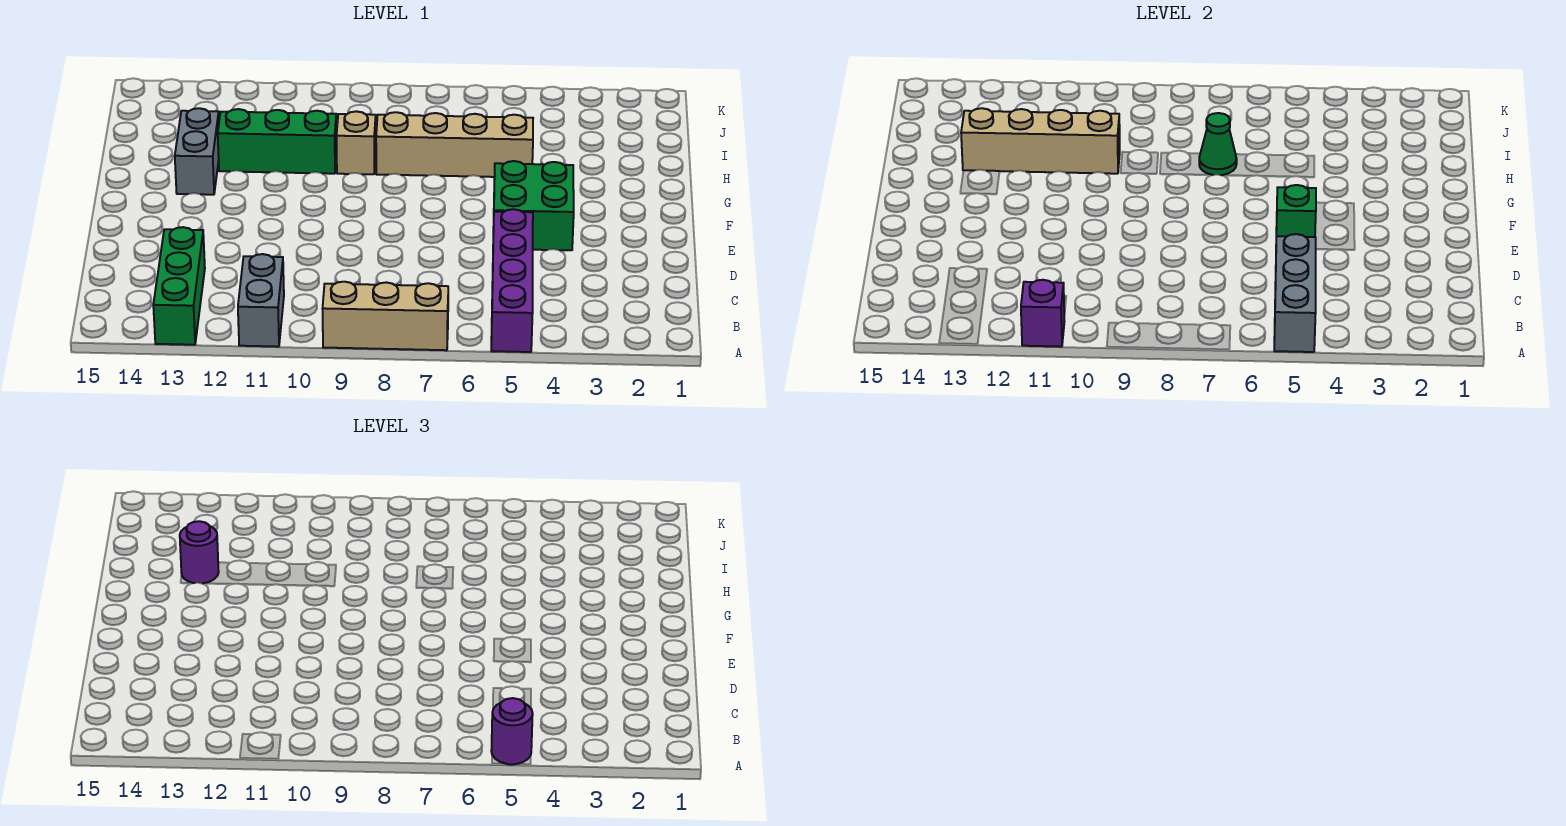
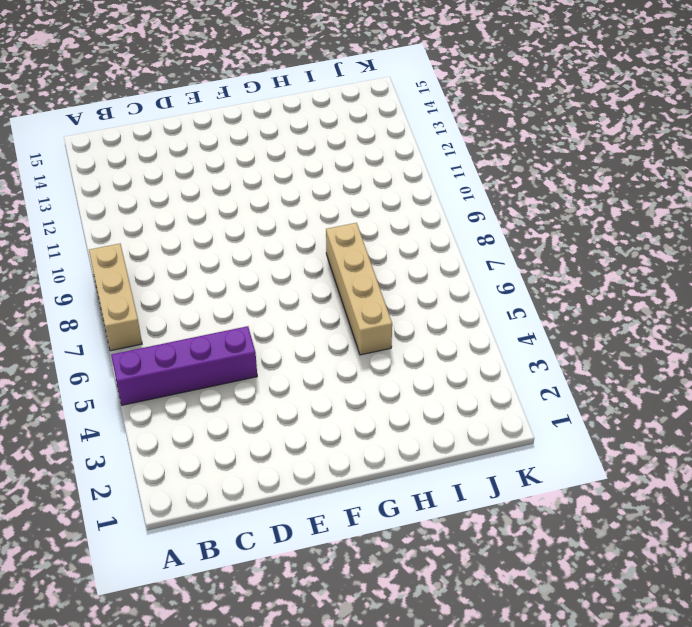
none -> grey brick A11:B11 level 1
none -> green brick A13:C13 level 1
none -> green brick E4:F5 level 1

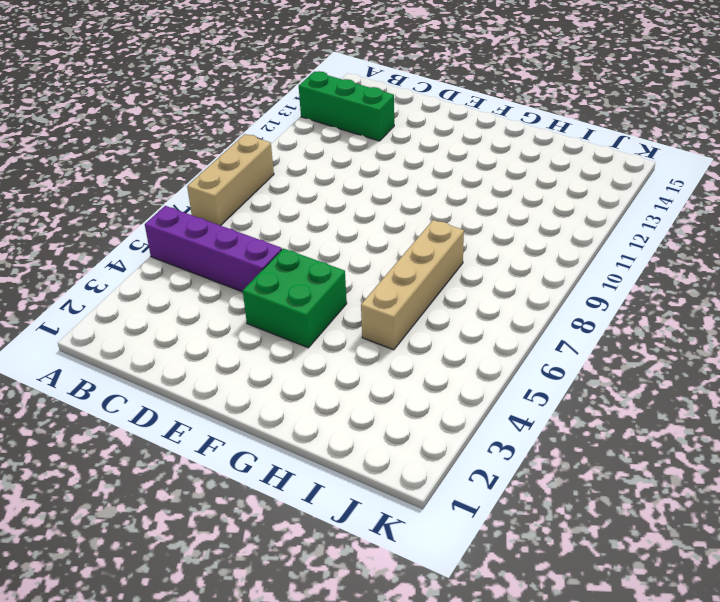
none -> grey brick A11:B11 level 1
none -> grey brick G13:H13 level 1
none -> tan brick H9 level 1

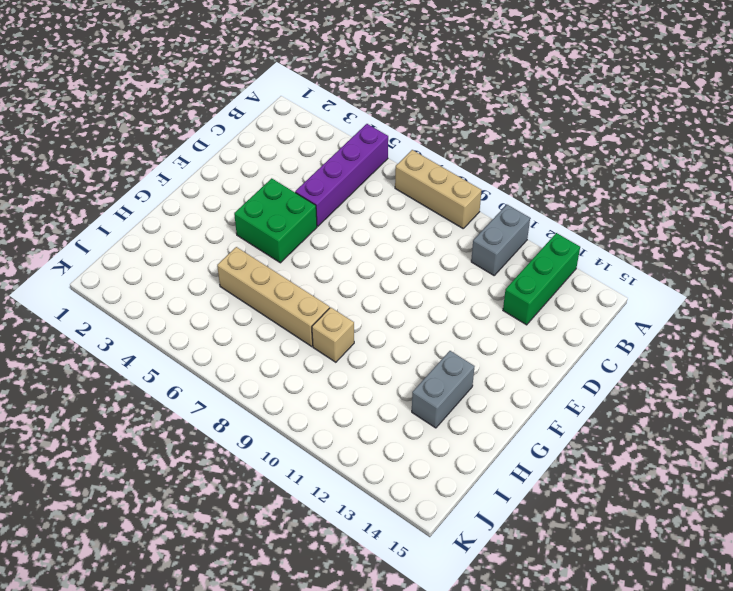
none -> green brick H10:H12 level 1
none -> grey brick A5:C5 level 2
none -> purple brick A11 level 2

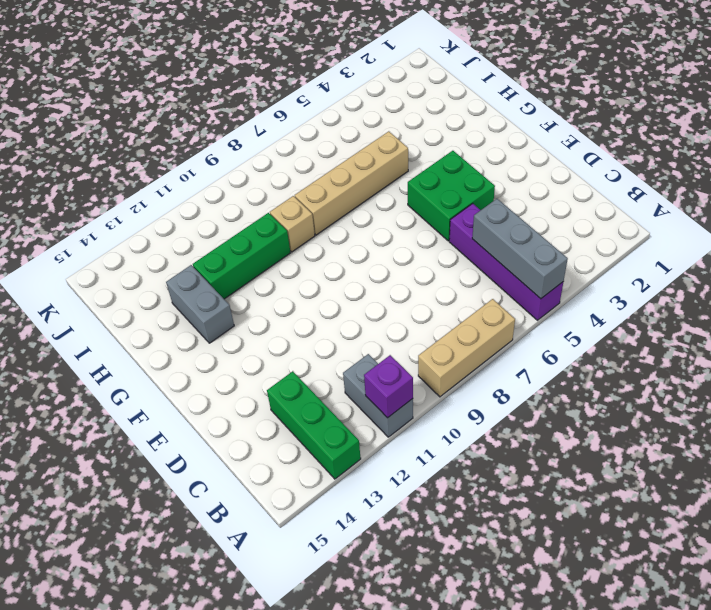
none -> green brick E5 level 2
none -> green cone H7 level 2
none -> tan brick H10:H13 level 2

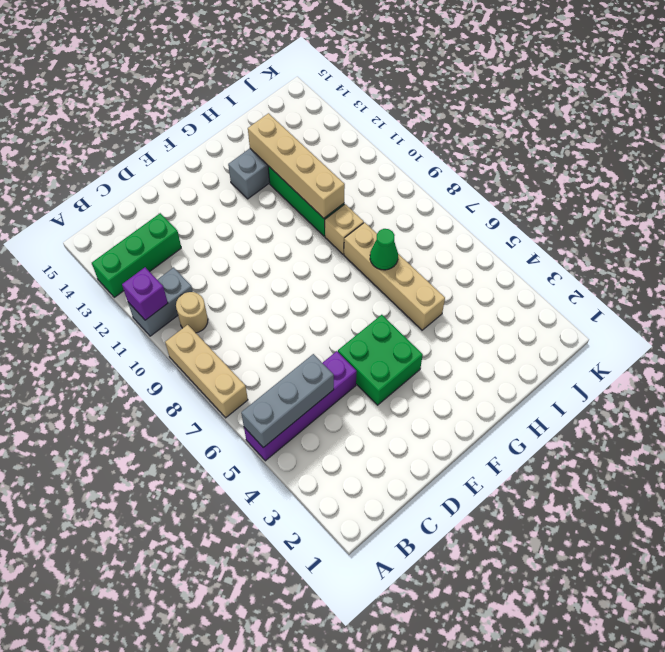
tan round brick B10 level 1 -> none
none -> green brick E5 level 2
none -> purple round brick A5 level 3
none -> purple round brick H13 level 3

